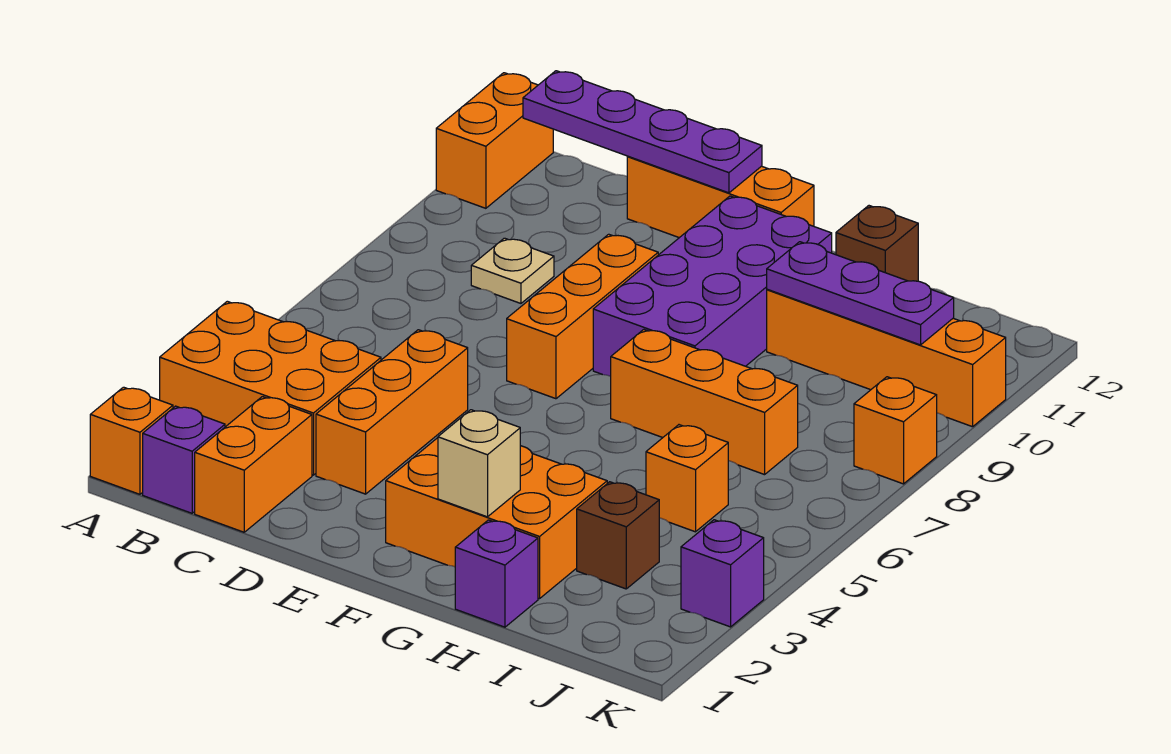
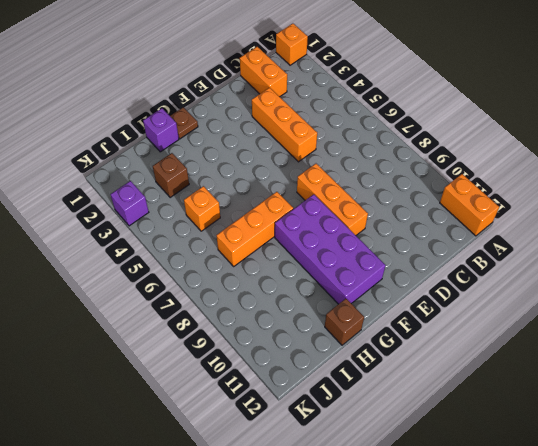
brown plate G1 level 1 -> none
none -> orange brick A3:C4 level 1
none -> purple brick B1 level 1
none -> tan plate C9 level 1

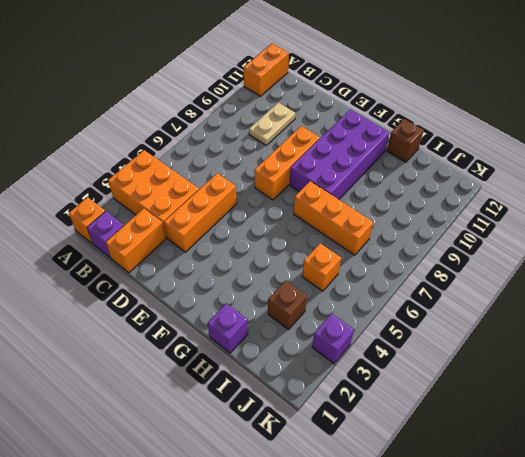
tan plate C9:C10 level 1 -> tan plate C9 level 1
none -> orange brick D12:F12 level 1
none -> orange brick F2:H3 level 1
none -> orange brick H10:K10 level 1

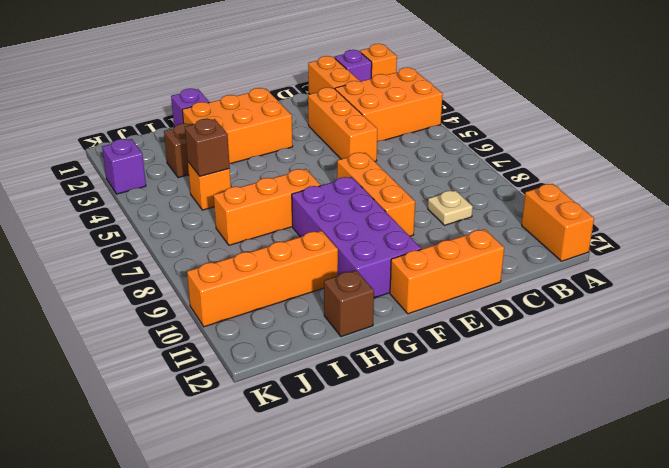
brown brick I5 level 2 -> none
none -> orange brick K8 level 1
none -> purple plate B12:E12 level 2
none -> tan brick G2 level 2

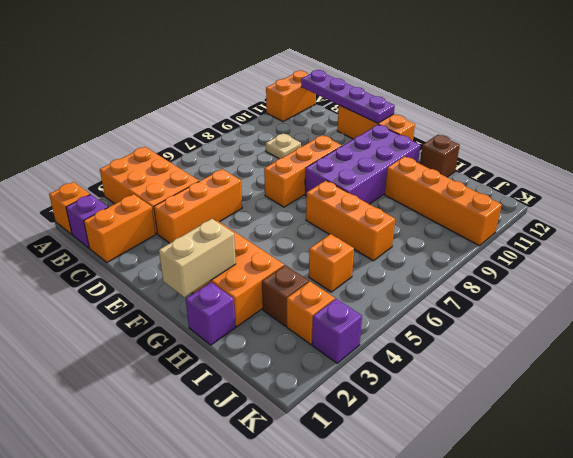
tan brick G1:G2 level 2 -> tan brick G2 level 2
orange brick J3 level 1 -> orange brick K8 level 1
none -> purple plate H10:J10 level 2

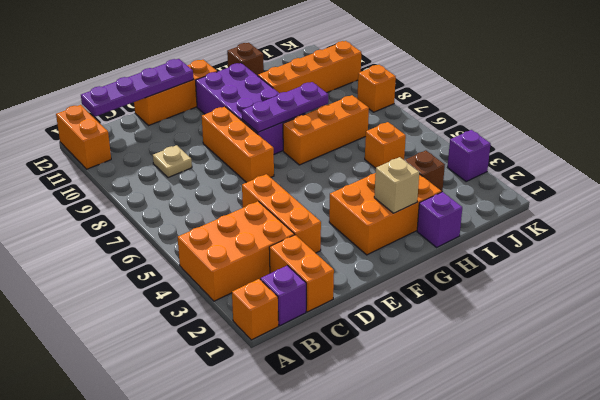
purple plate F8:H8 level 2 -> purple plate H10:J10 level 2

